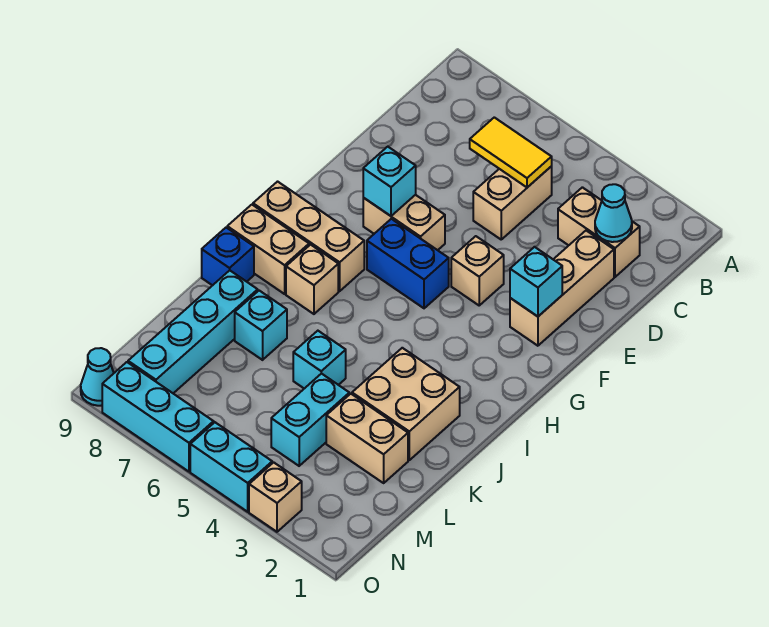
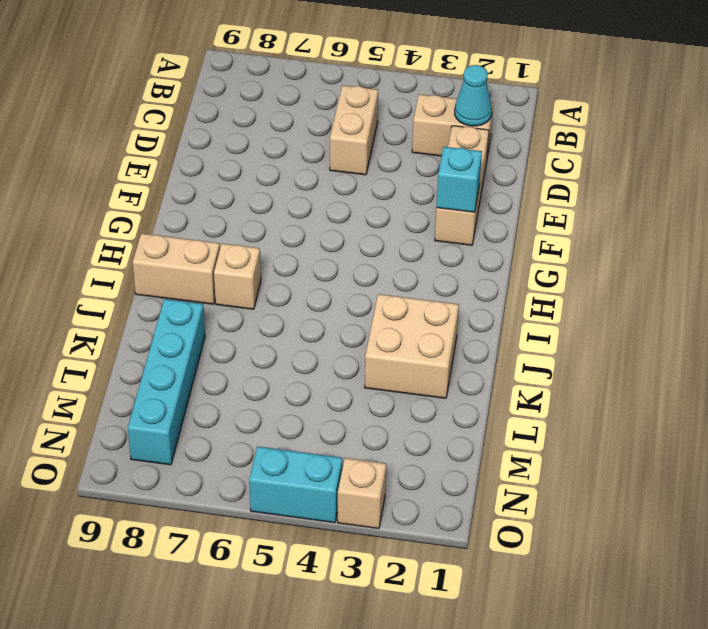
none -> tan brick F4 level 1
none -> tan brick F6:F7 level 1
none -> blue brick G5:G6 level 1

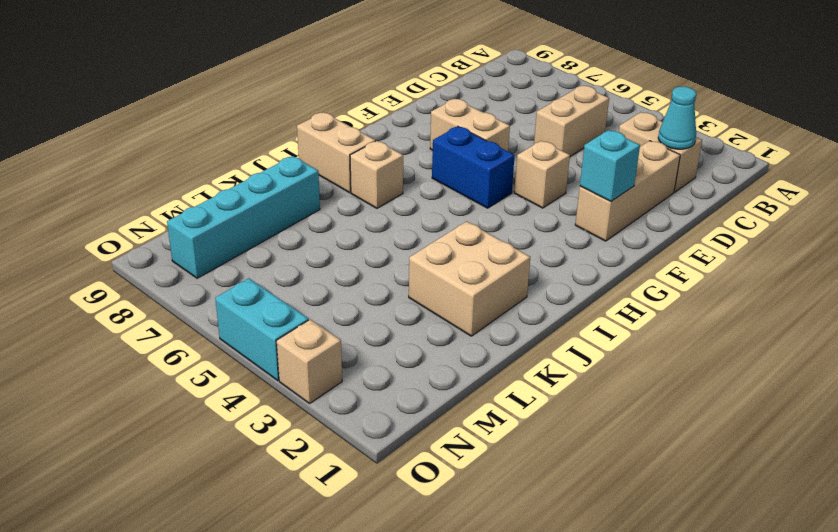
none -> tan brick H7:H9 level 1
none -> blue brick J9 level 1
none -> cyan brick K5 level 1

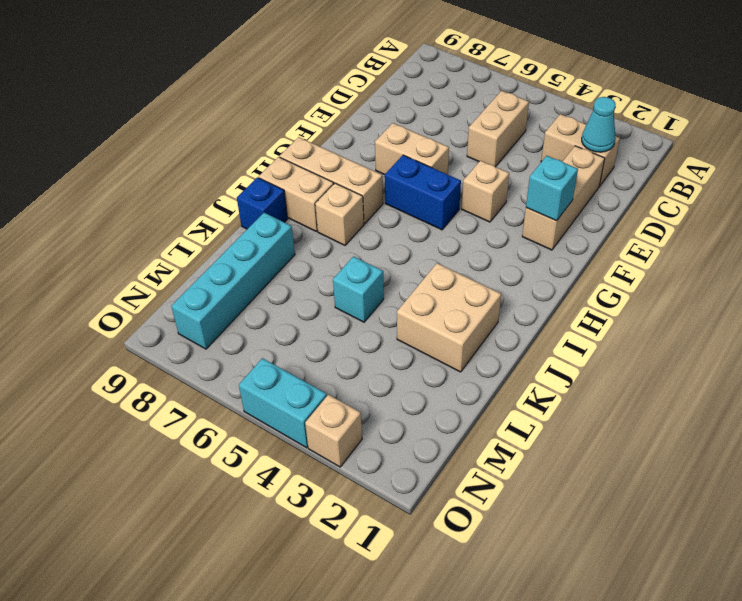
none -> cyan brick K7 level 1
none -> tan brick L2:L3 level 1
none -> cyan brick L4:M4 level 1

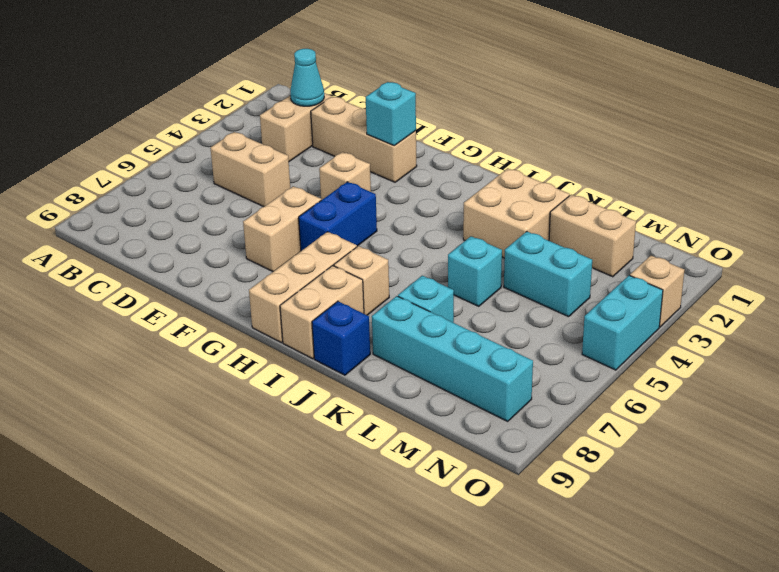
tan brick L2:M2 level 1 -> tan brick L2:L3 level 1
none -> cyan brick O6:O8 level 1
none -> cyan cone O9 level 1
none -> yellow tile C5:C6 level 2

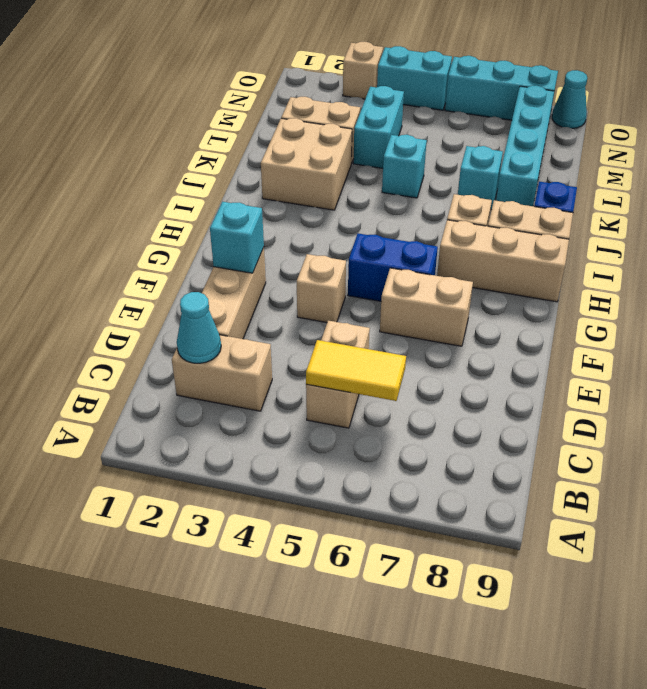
none -> cyan brick F7 level 2

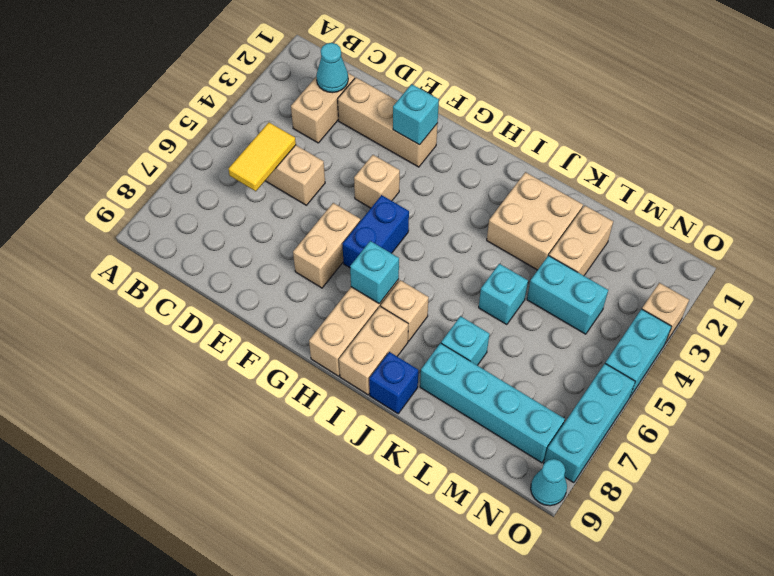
cyan brick H7 level 2 -> cyan brick F7 level 2

